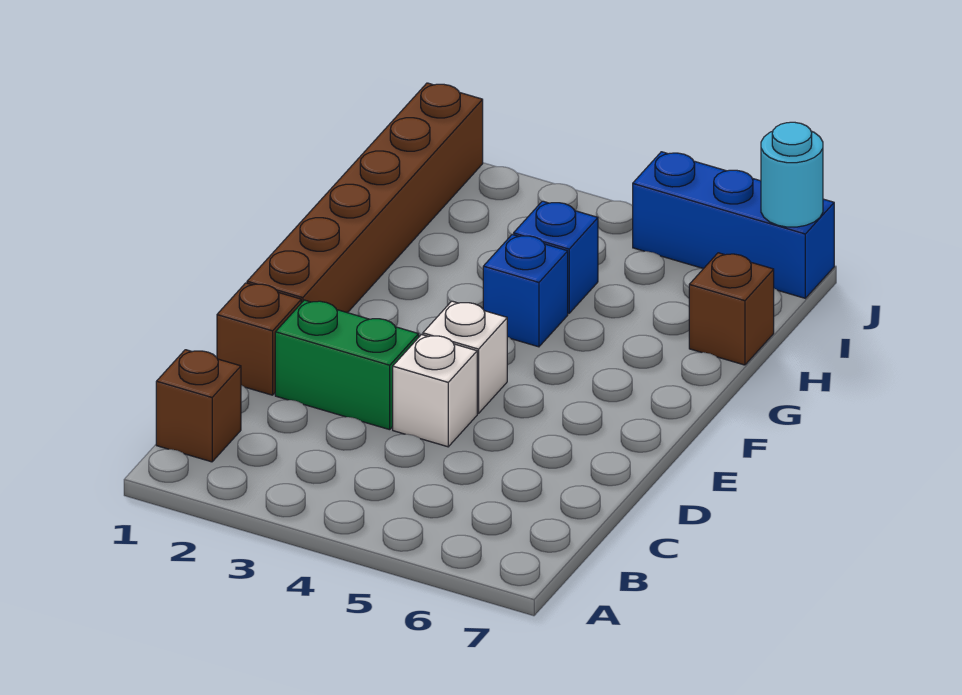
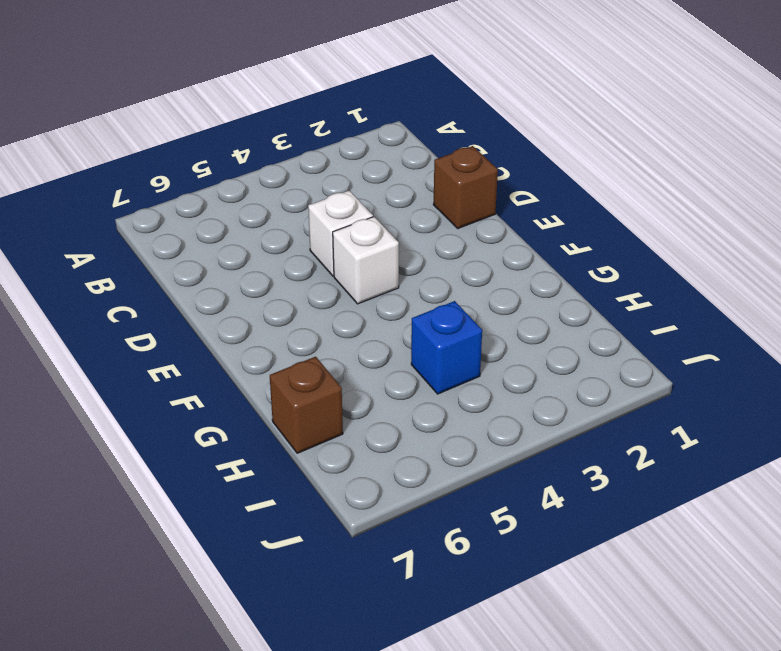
none -> brown brick B1 level 1
none -> green brick D2:D3 level 1

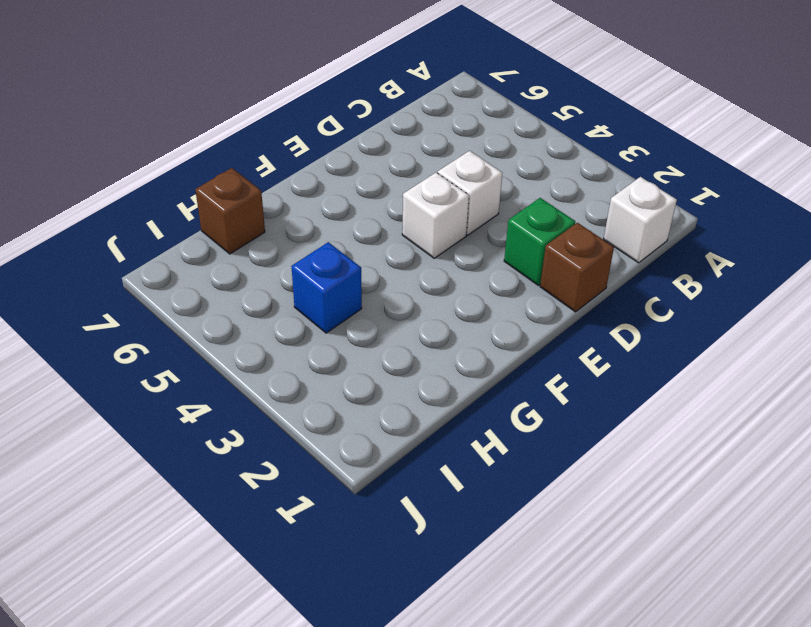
white brick B1 level 1 -> brown brick B1 level 1
green brick D2 level 1 -> green brick D2:D3 level 1
none -> brown brick E1:J1 level 1
none -> blue brick G4 level 1

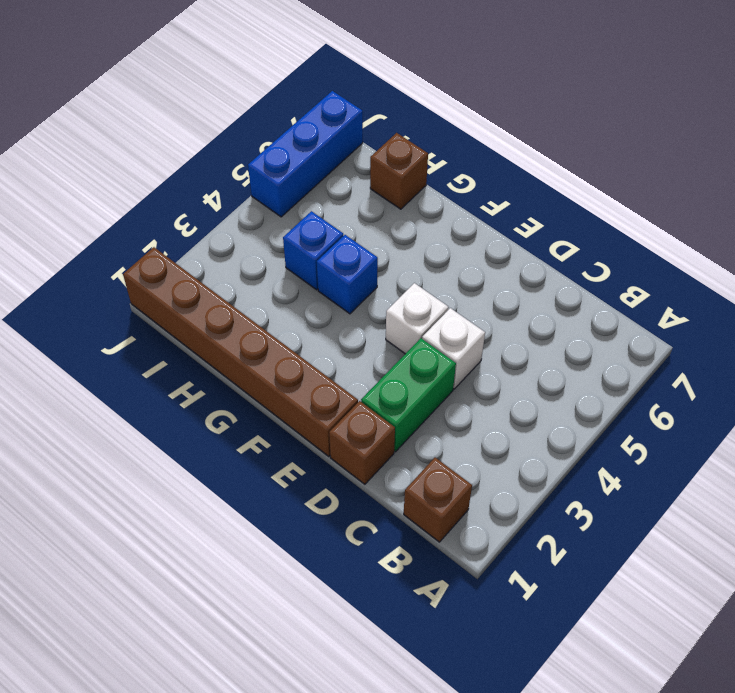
none -> cyan round brick J7 level 2

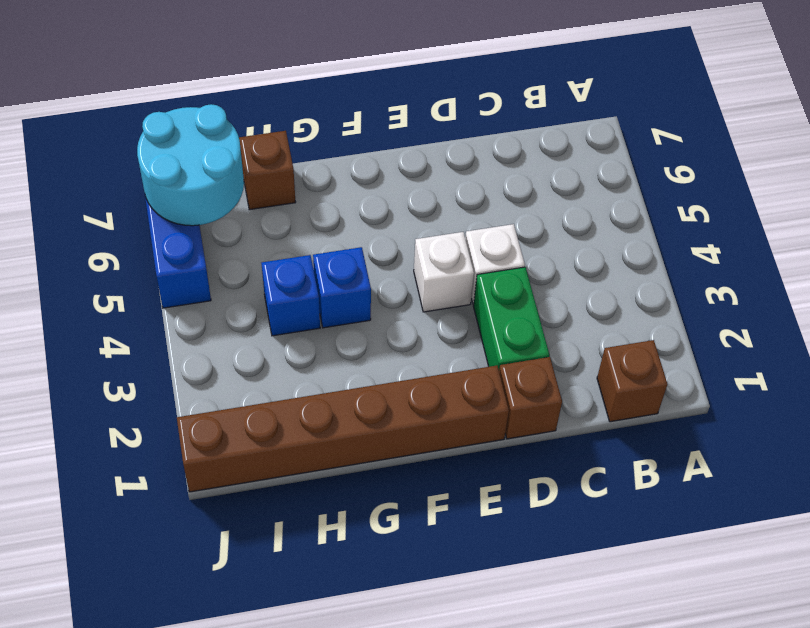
cyan round brick I6:J7 level 2 -> cyan round brick J7 level 2

